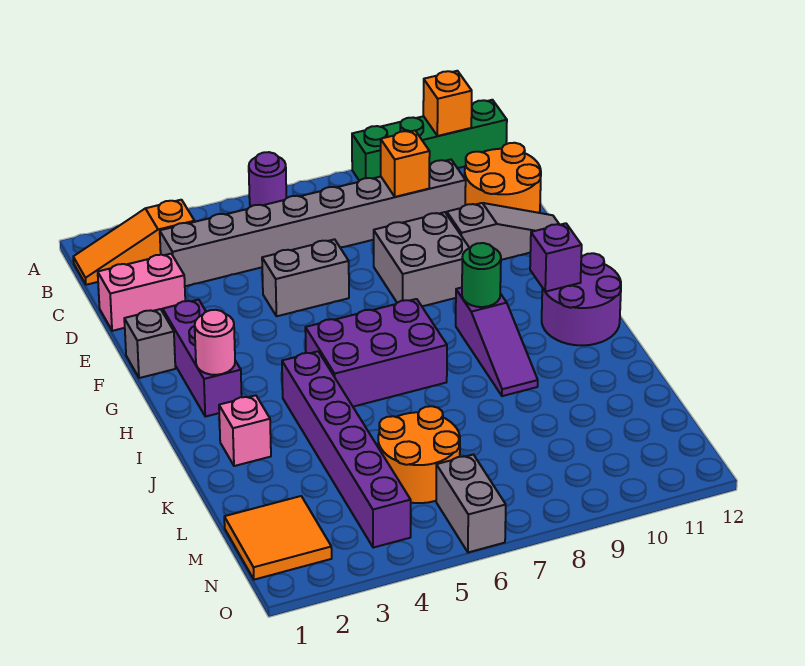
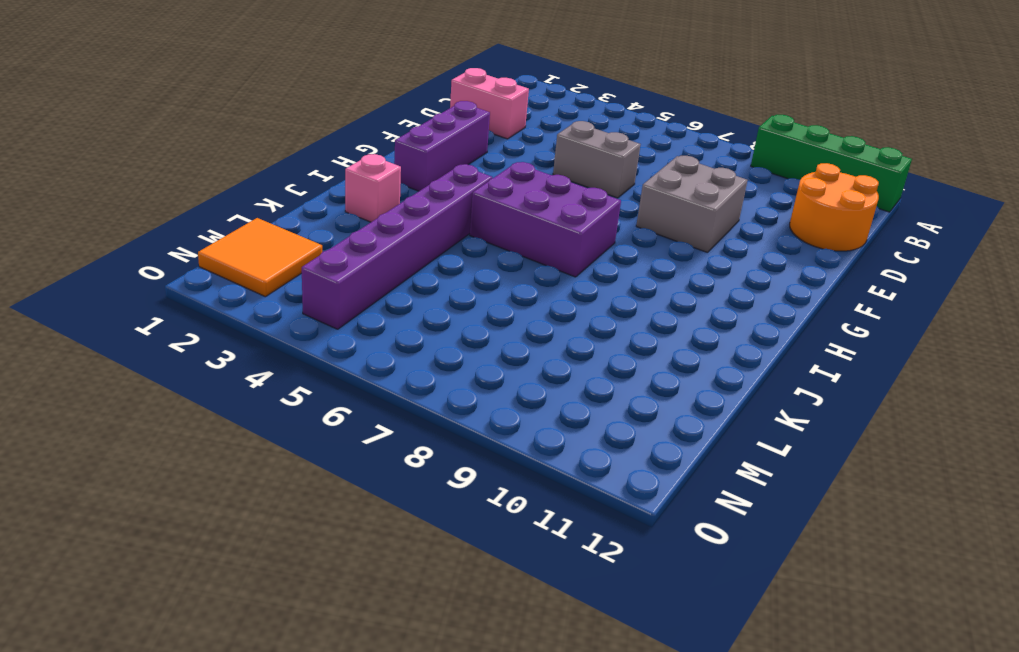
none -> purple round brick A6 level 1
none -> orange slope B1:B3 level 1 top 3
none -> grey brick C3:C10 level 1

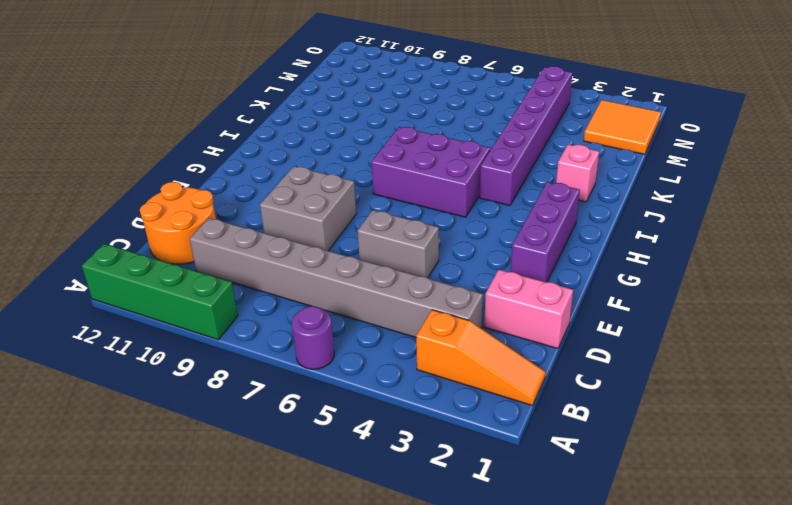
none -> grey slope E10:E12 level 1 top 10
none -> grey brick F1 level 1
none -> purple slope H9:J9 level 1 top H

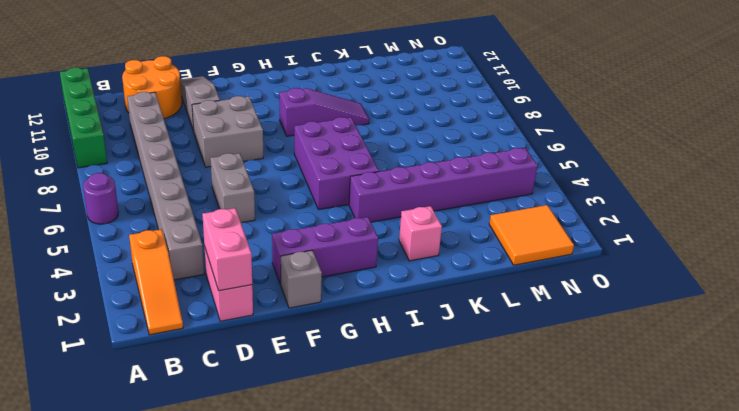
pink brick D1:D2 level 2 -> none
none -> purple round brick H11:I12 level 1
none -> orange round brick L5:M6 level 1
none -> grey brick N6:O6 level 1

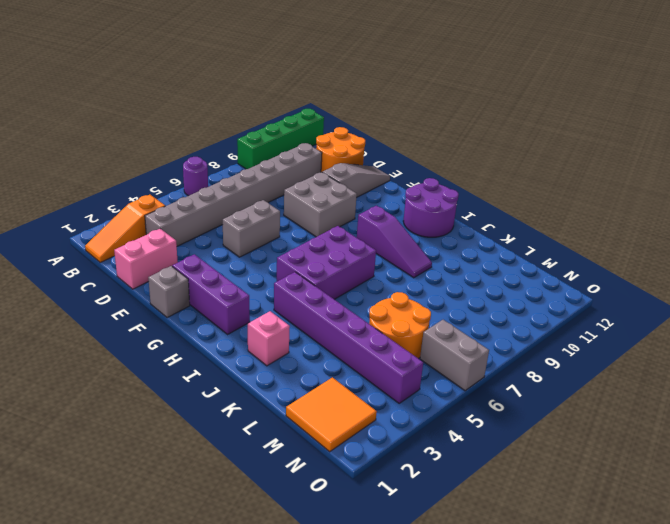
none -> orange brick A11 level 2
none -> orange brick C9 level 2
none -> pink round brick H2 level 2

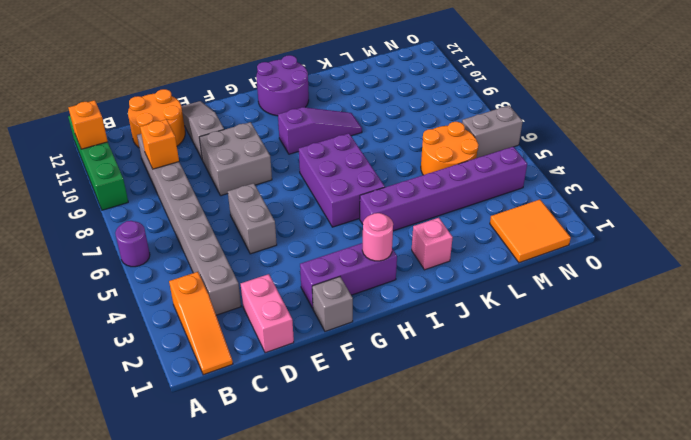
none -> green round brick H9 level 2
none -> purple brick H11 level 2

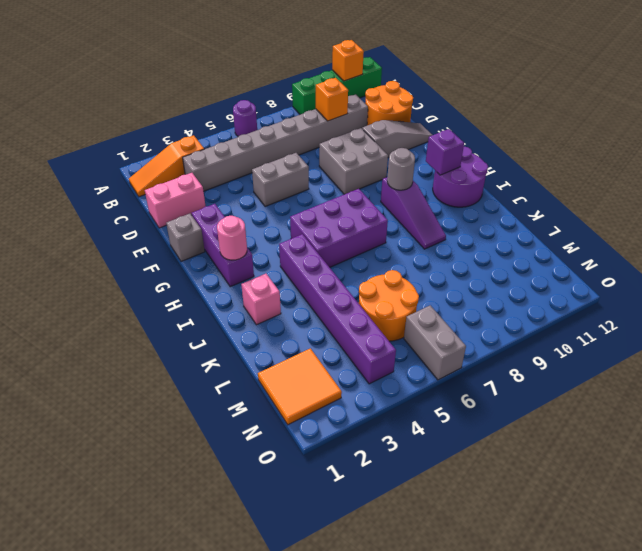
grey round brick H9 level 2 -> green round brick H9 level 2

